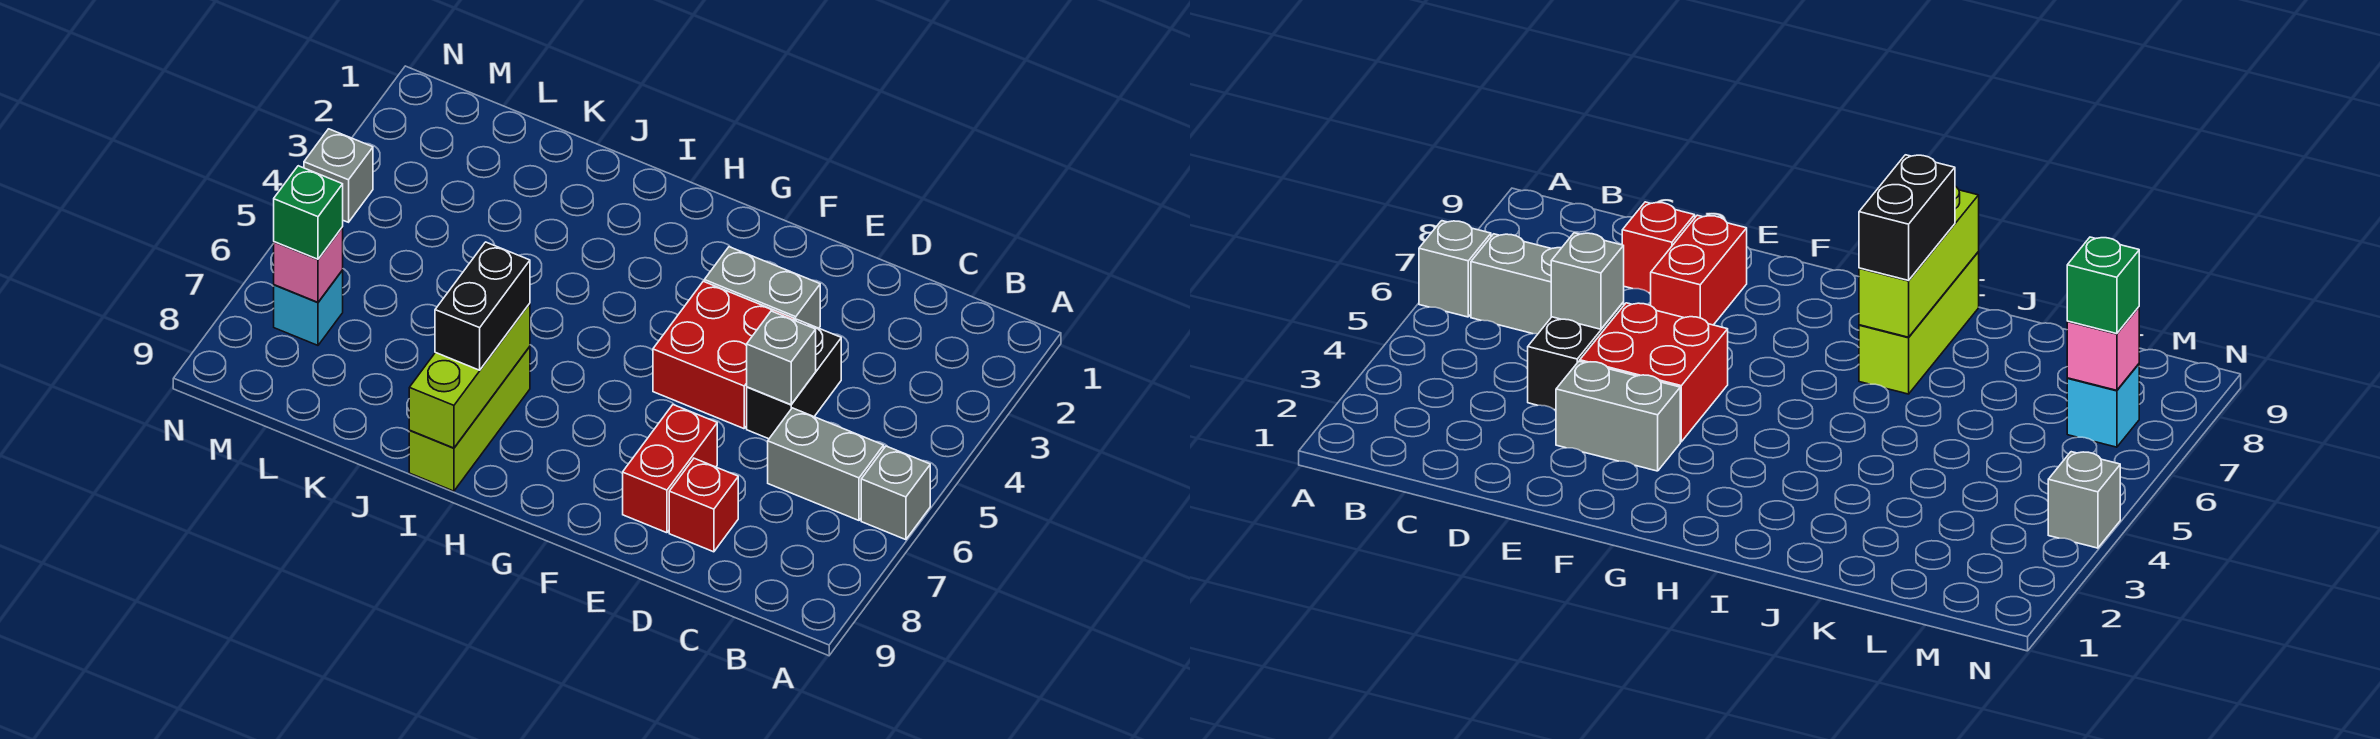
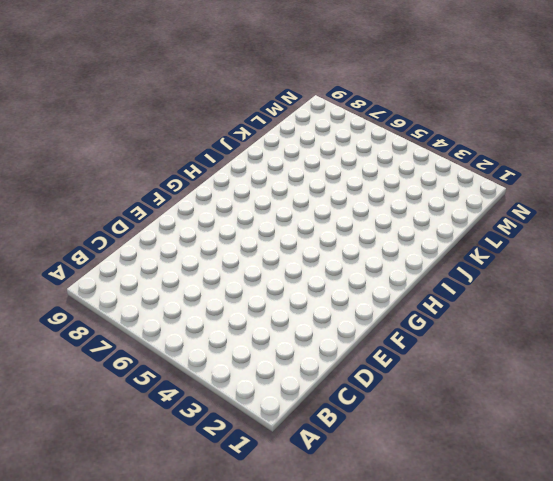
none -> grey brick A6 level 1
none -> grey brick B6:C6 level 1
none -> black brick D4:D5 level 1

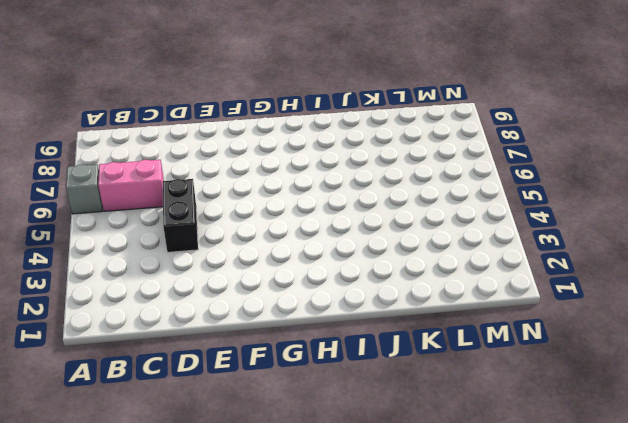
pink brick B6:C6 level 1 -> grey brick B6:C6 level 1
none -> red brick D8 level 1
none -> grey brick E3:F3 level 1
none -> red brick E4:F5 level 1

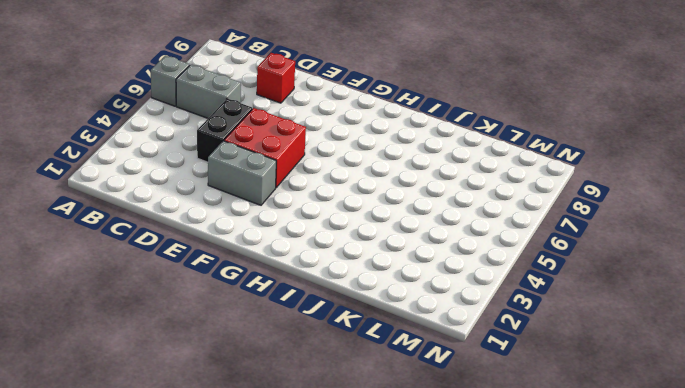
none -> red brick E7:E8 level 1
none -> lime brick I7:I9 level 1
none -> cyan brick M7 level 1

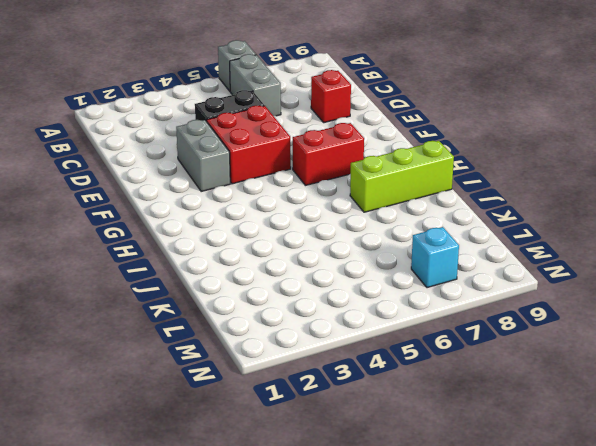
red brick G6:G7 level 1 -> red brick E7:E8 level 1
none -> grey brick N4 level 1
none -> grey brick D5 level 2
none -> lime brick I7:I9 level 2

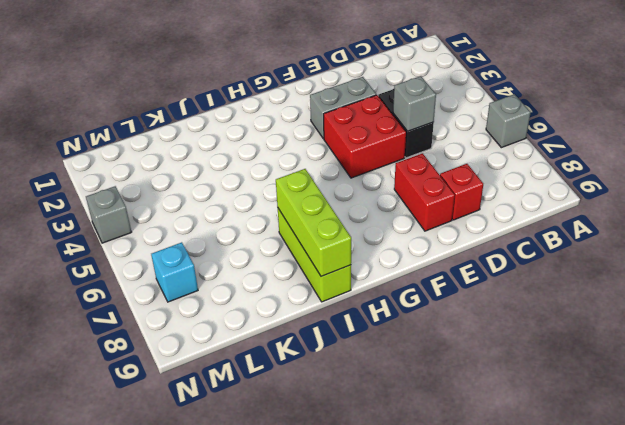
none -> grey brick B6:C6 level 1
none -> pink brick M7 level 2
none -> black brick I7:I8 level 3

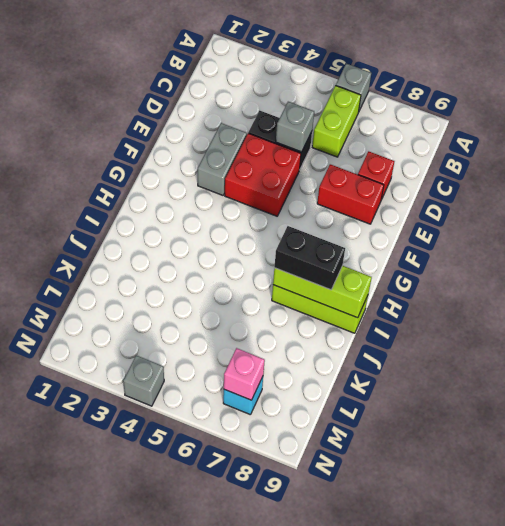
lime brick B6:C6 level 1 -> grey brick B6:C6 level 1
none -> green brick M7 level 3

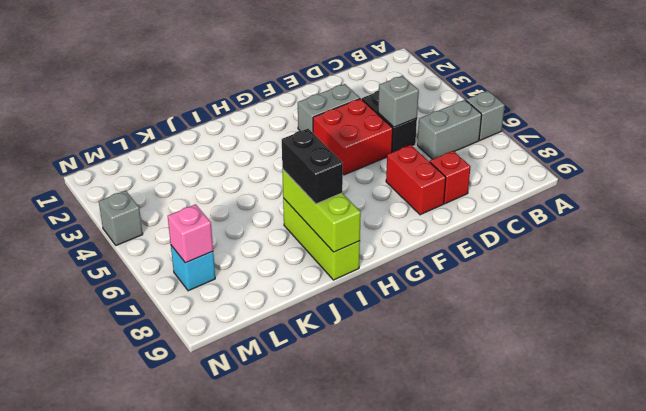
none -> green brick M7 level 3

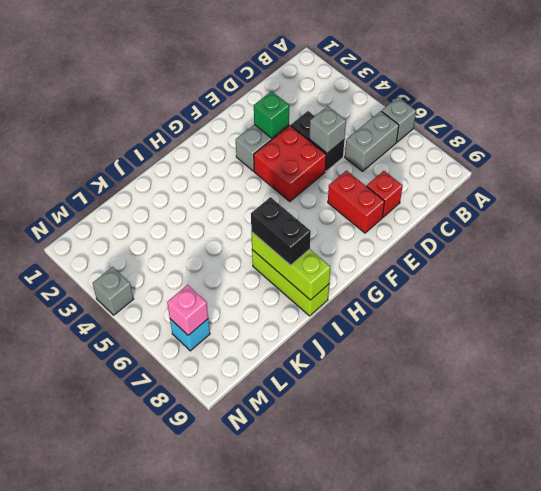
green brick E3 level 2 -> green brick M7 level 3

